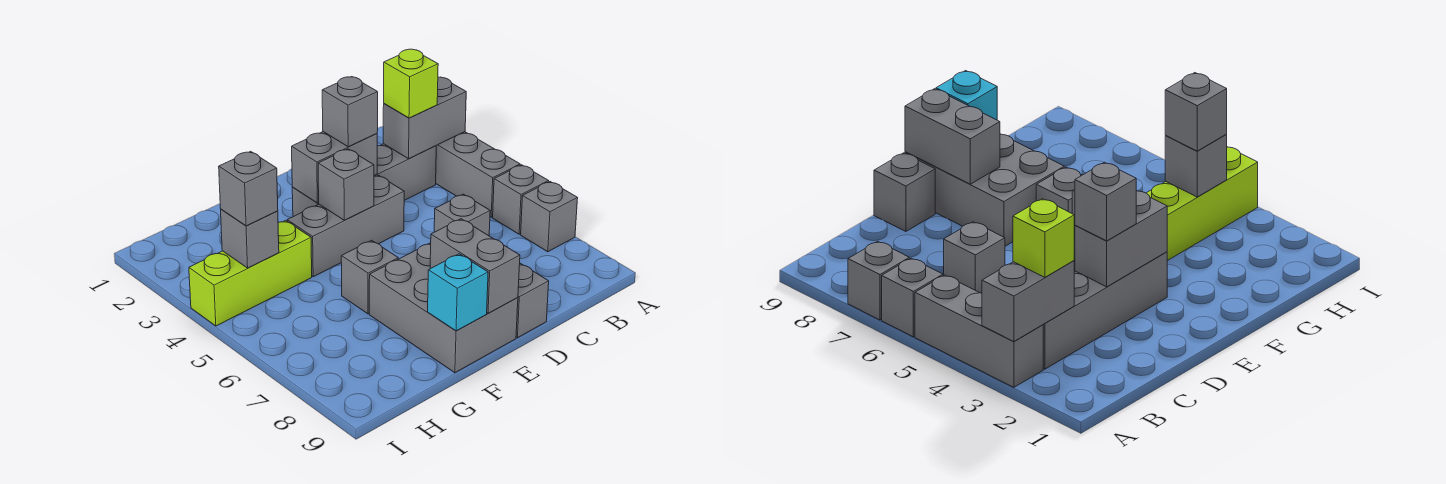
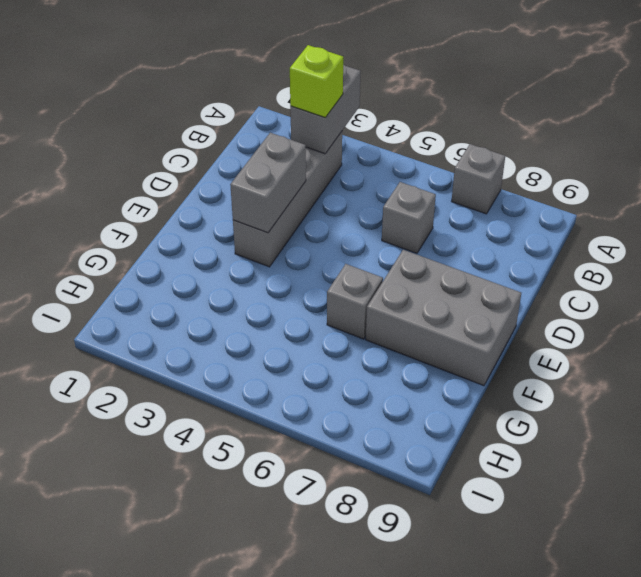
none -> grey brick A3:A5 level 1
none -> grey brick A6 level 1
none -> grey brick D4:F4 level 1

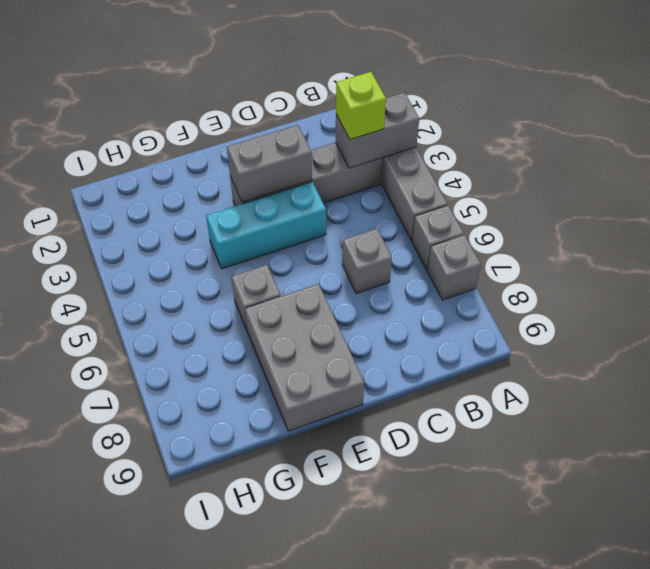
cyan brick D4:F4 level 1 -> grey brick D4:F4 level 1
none -> grey brick D9 level 1
none -> lime brick G4:I4 level 1
none -> grey brick E4 level 2

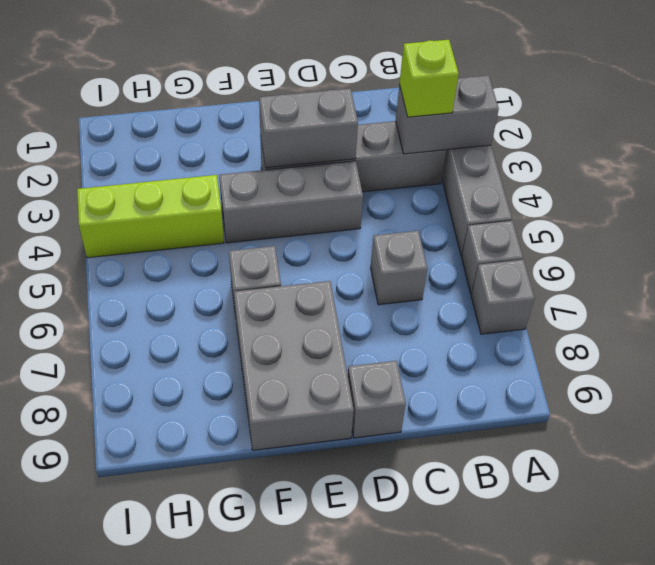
none -> grey brick E4 level 2
none -> grey brick E8:E9 level 2
none -> cyan brick F9 level 2

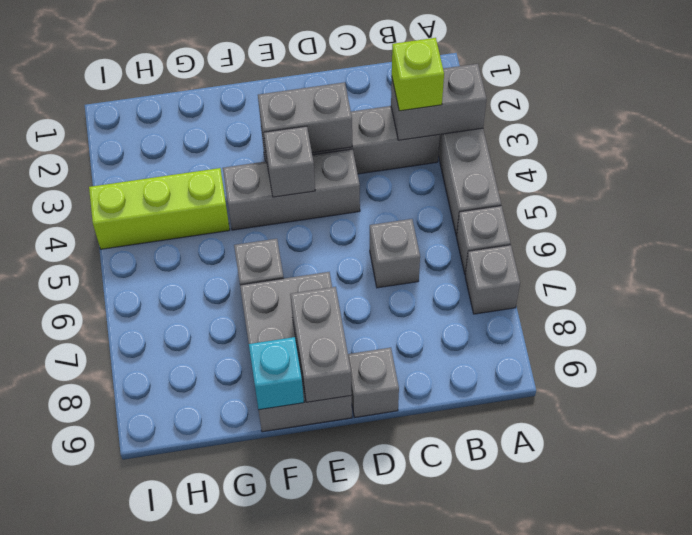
none -> grey brick H4 level 2
none -> grey brick D3 level 3
none -> grey brick H4 level 3

